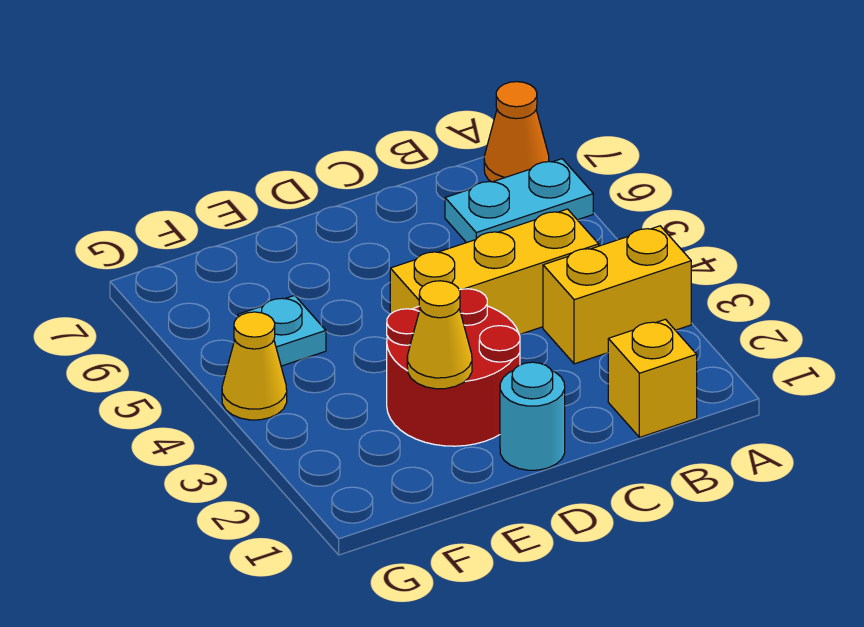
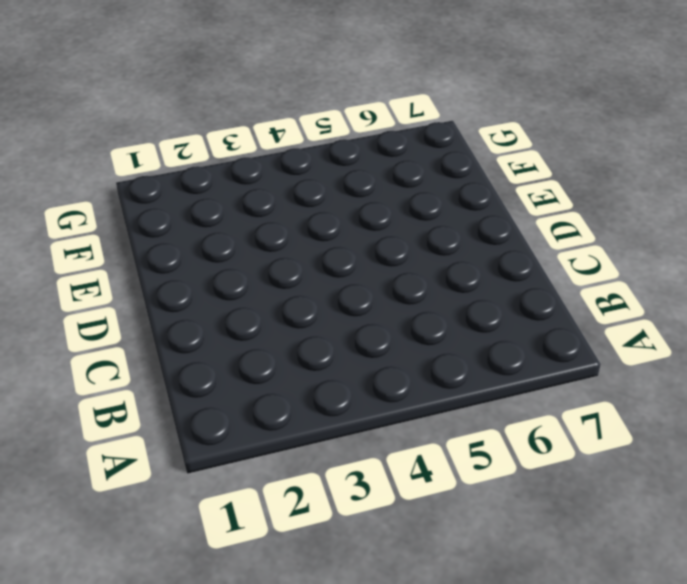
none -> yellow brick A3:B3 level 1
none -> cyan plate A6:B6 level 1

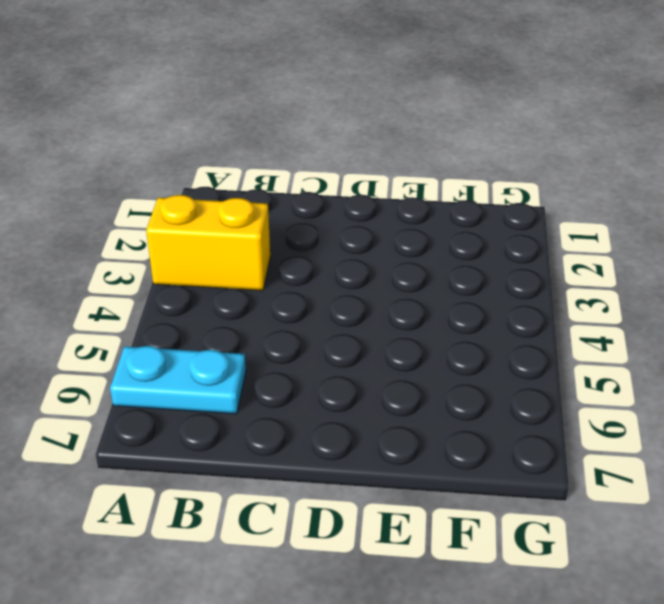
none -> orange cone A7 level 1
none -> yellow brick B1 level 1

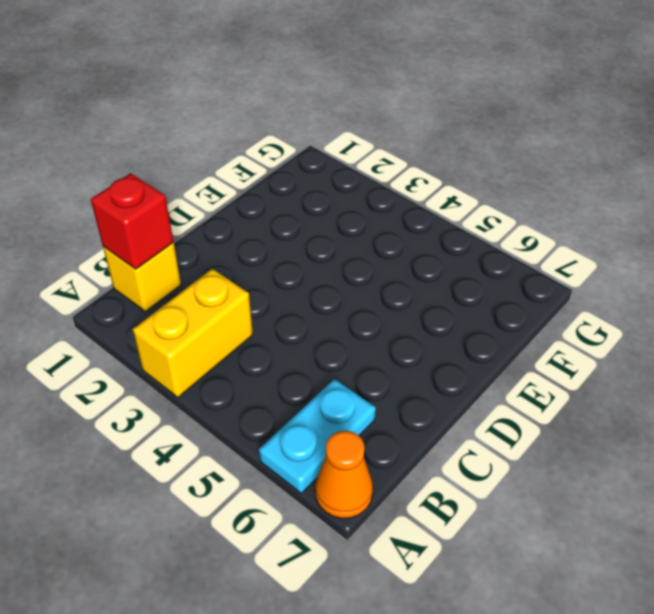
red brick B1 level 2 -> none
none -> yellow brick B4:D4 level 1
none -> cyan round brick D1 level 1

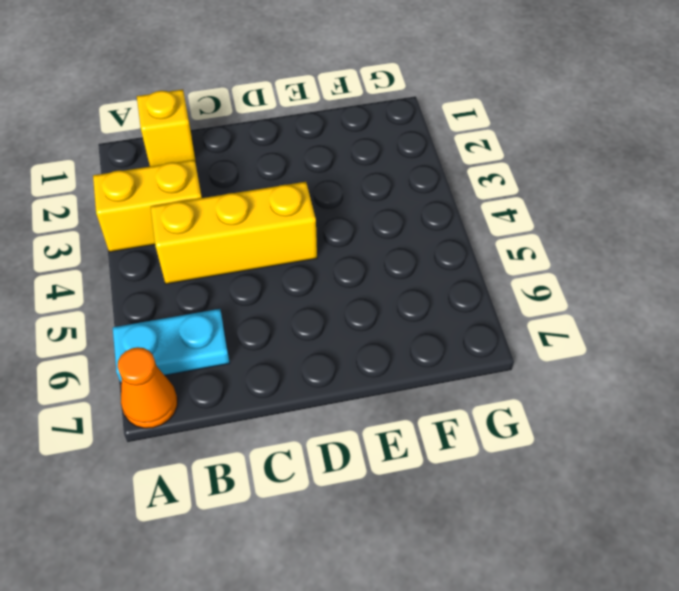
none -> cyan round brick D1 level 1
none -> red round brick D2:E3 level 1

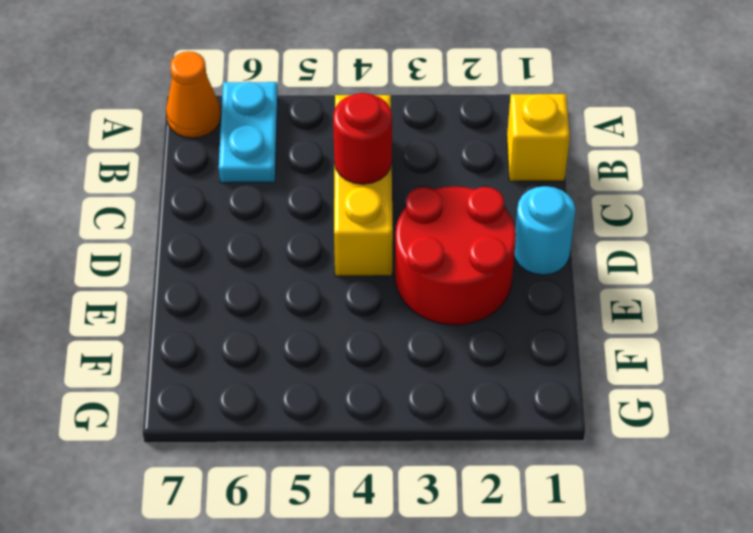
red round brick C4 level 2 -> none
none -> yellow brick A3:B3 level 1
none -> cyan plate F5 level 1

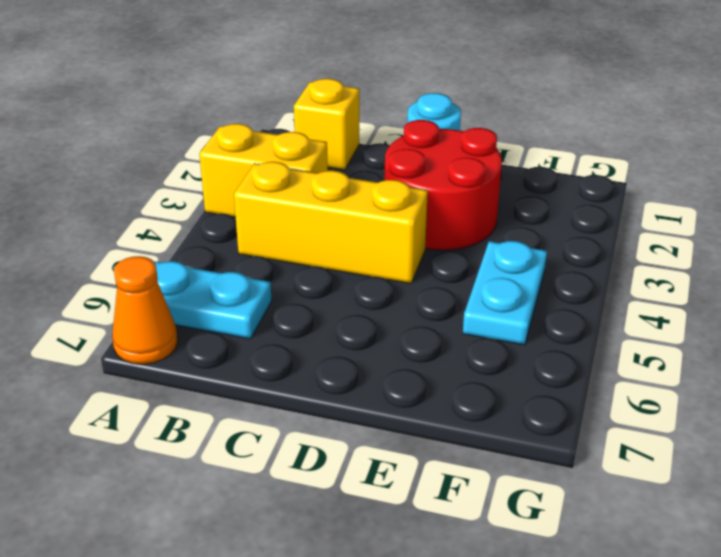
cyan plate F4:F5 level 1 -> cyan plate F5 level 1
none -> yellow cone G4 level 1
none -> yellow cone E2 level 2

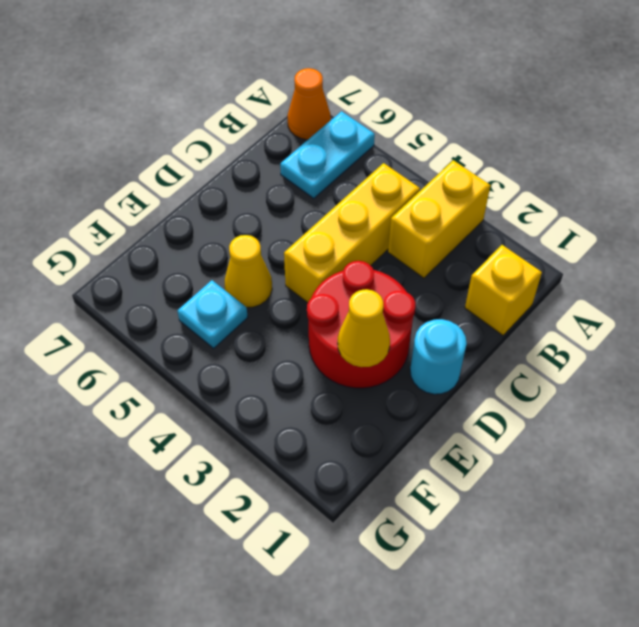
yellow cone E5 level 1 -> yellow cone G4 level 1

